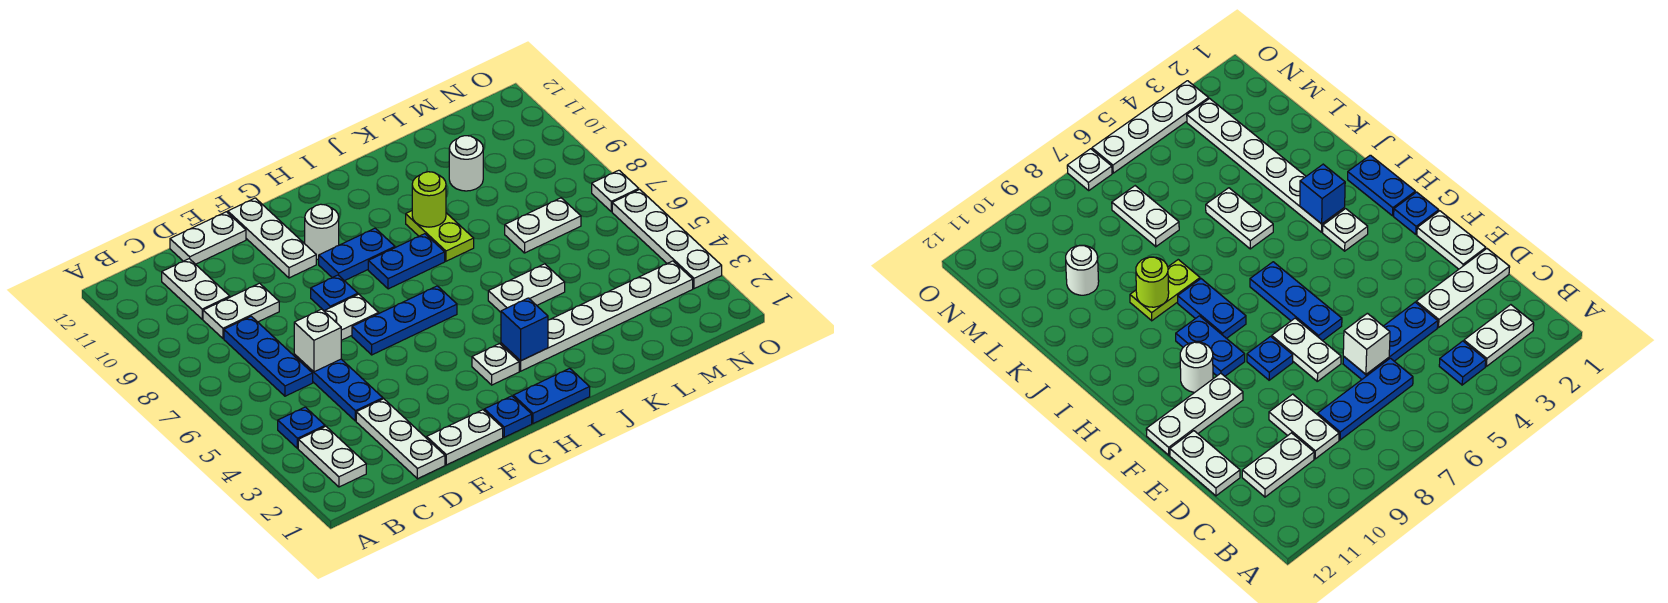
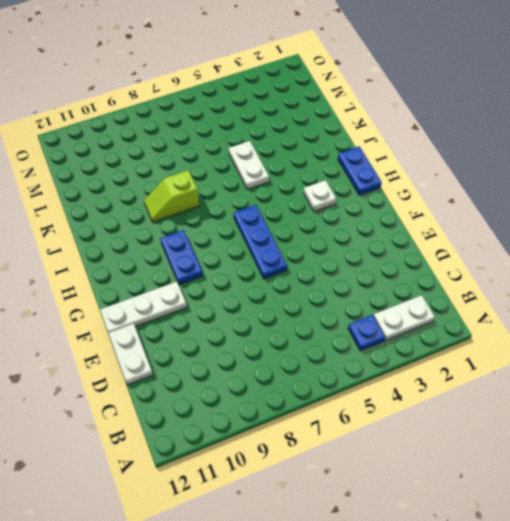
lime slope J8:J9 level 1 top 8 -> lime plate J8:J9 level 1
none -> blue plate C6:C8 level 1
none -> white plate C9:D9 level 1
none -> white plate C10:C11 level 1

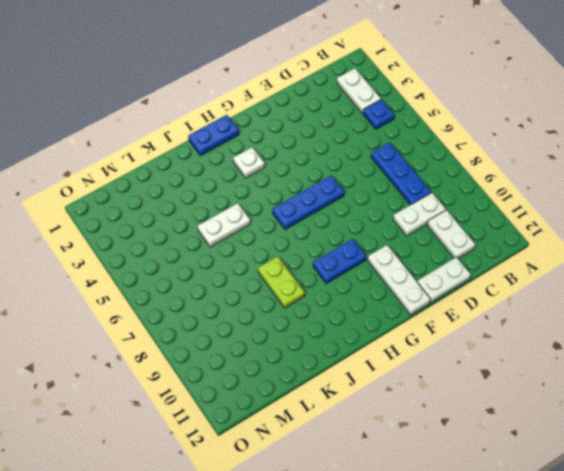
none -> white plate D1:D3 level 1
none -> blue plate D4:D6 level 1
none -> white plate E1:F1 level 1

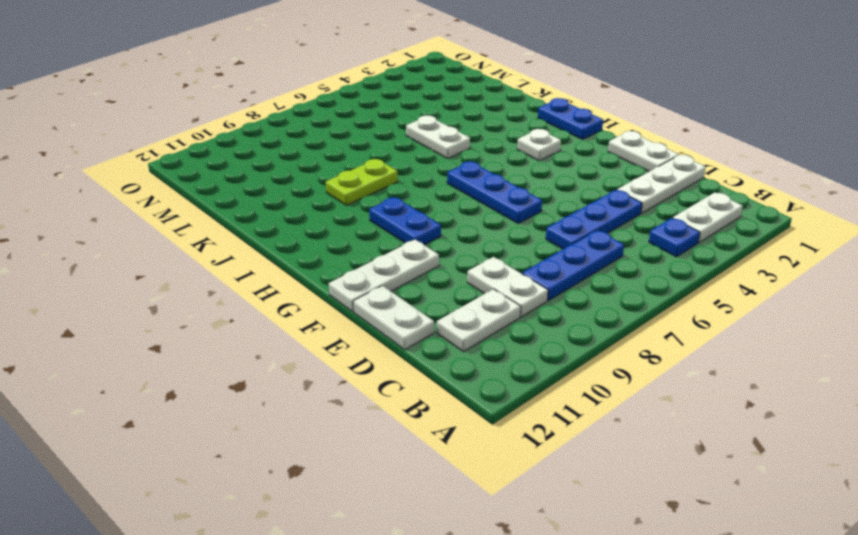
none -> white plate E7:F7 level 1
none -> blue plate F8 level 1
none -> blue plate G1 level 1

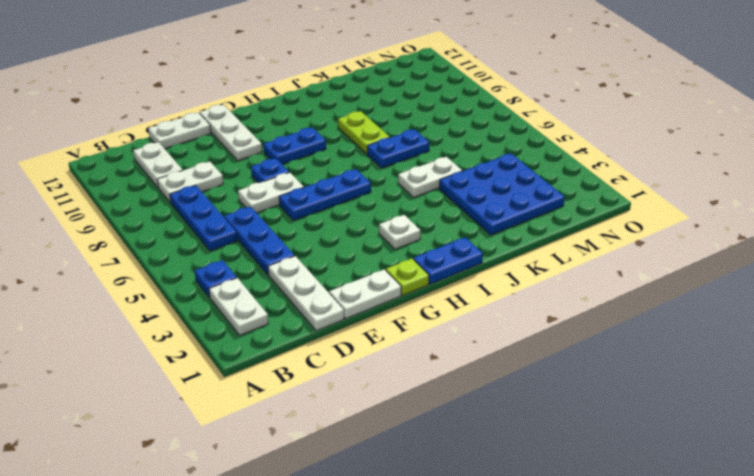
lime plate G1 level 1 -> blue plate G1 level 1
blue plate J7:K7 level 1 -> blue plate H8:I8 level 1
blue plate K2:M4 level 1 -> white plate I3:N3 level 1
none -> white round brick G10 level 1
none -> white plate L7:M7 level 1
none -> white round brick L10 level 1

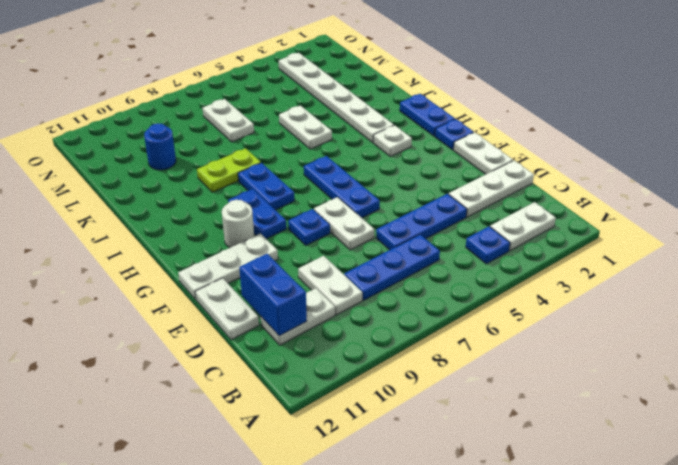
blue brick C11:D11 level 2 -> none
blue round brick L10 level 1 -> white round brick L10 level 1
none -> white plate O3:O6 level 1
none -> white plate O7 level 1
none -> white brick D6 level 2

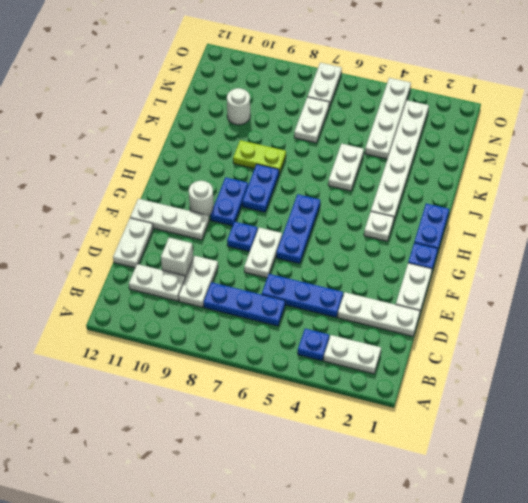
white brick D10 level 1 -> white brick D6 level 2
white plate L4:O4 level 1 -> white plate O3:O6 level 1
white plate N7:O7 level 1 -> white plate O7 level 1
none -> blue brick I3 level 2
none -> lime round brick J9 level 2

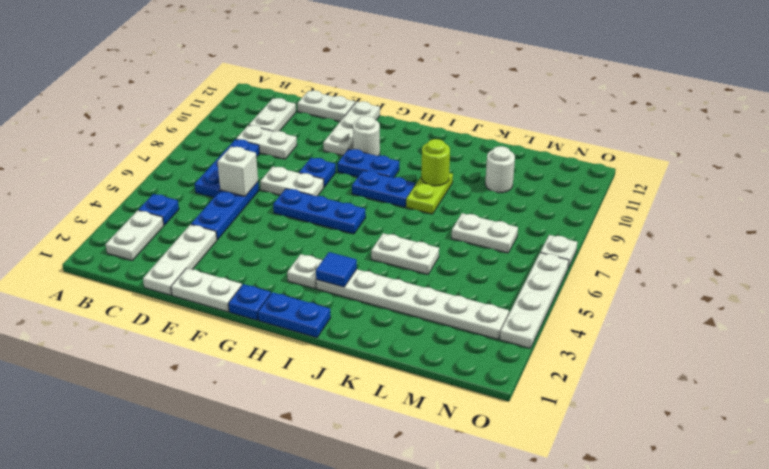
blue tile I3 level 2 -> blue brick I3 level 2

